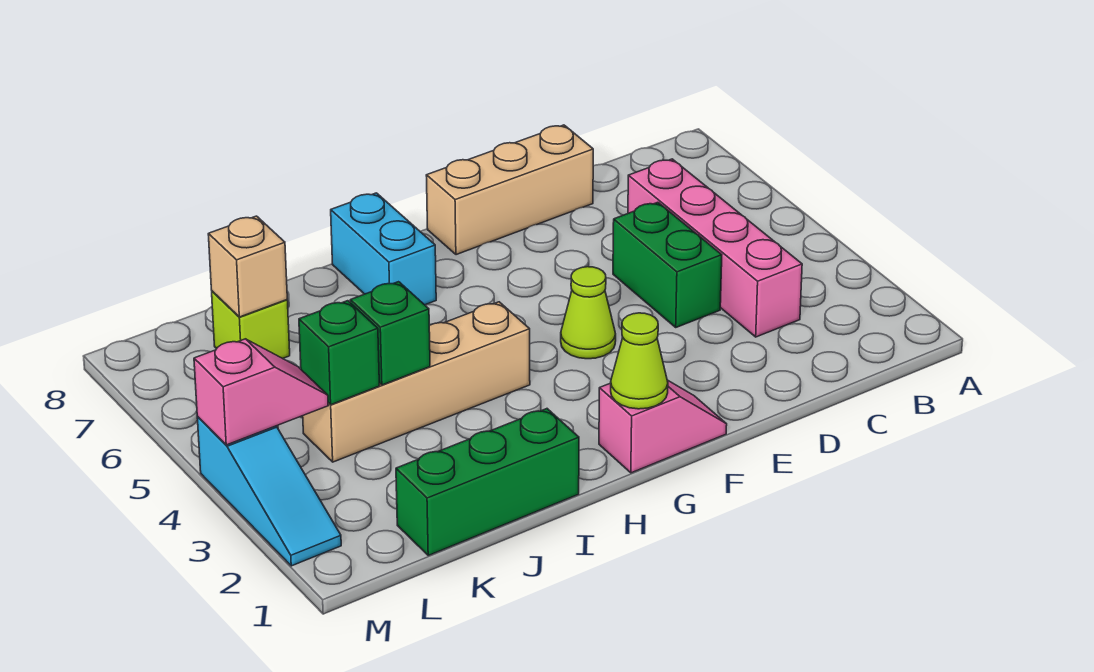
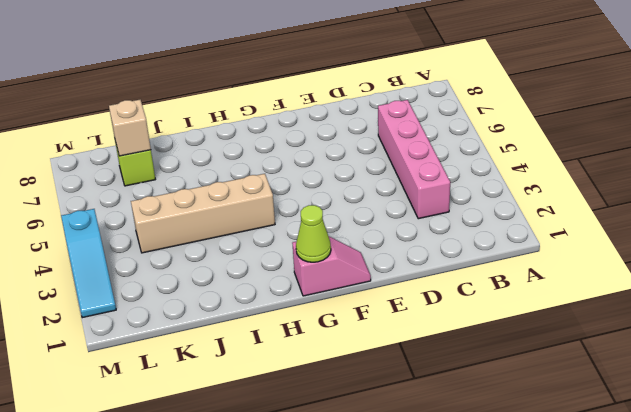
none -> green brick D4:D5 level 1
none -> tan brick D8:F8 level 1
none -> lime cone F4 level 1

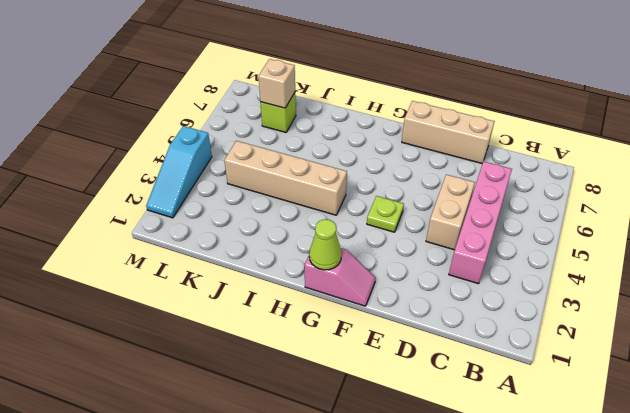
tan brick D4:D5 level 1 -> green brick D4:D5 level 1
lime plate F4 level 1 -> lime cone F4 level 1
none -> cyan brick H7:H8 level 1
none -> green brick I1:K1 level 1
none -> green brick J4 level 2

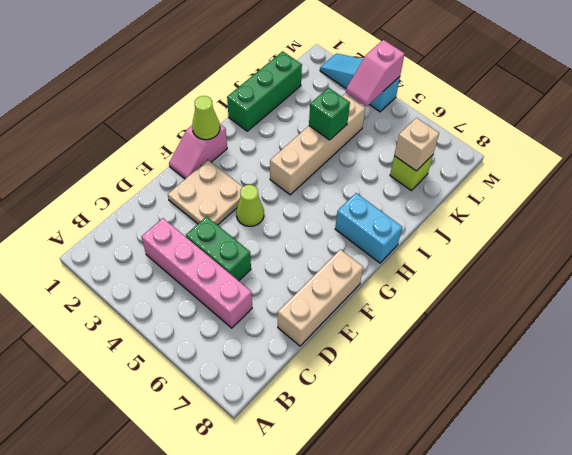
tan plate E2:F3 level 1 -> none
none -> green brick K4 level 2

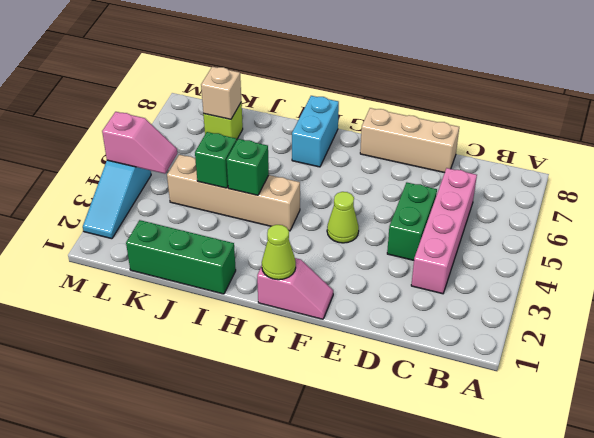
green brick I4 level 2 -> green brick K4 level 2

